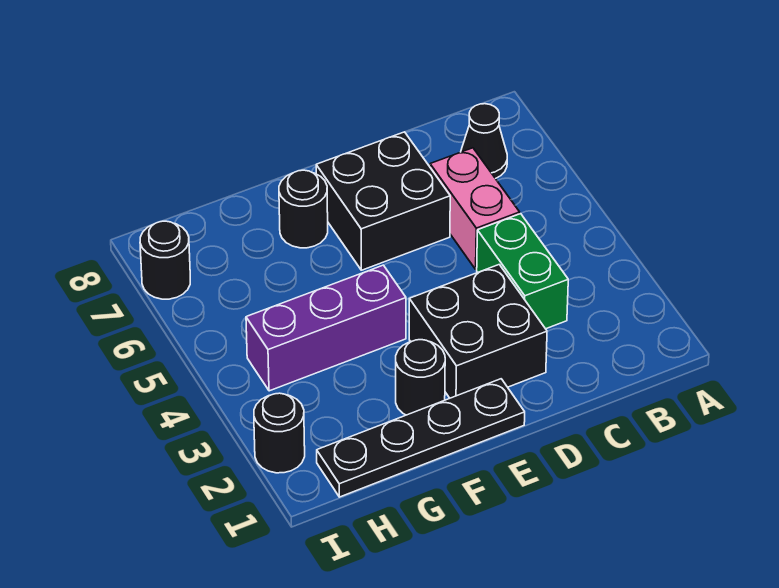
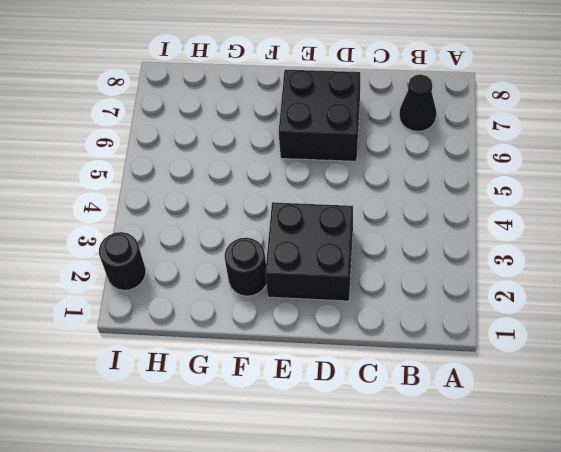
none -> green brick C3:C4 level 1
none -> pink brick C5:C6 level 1

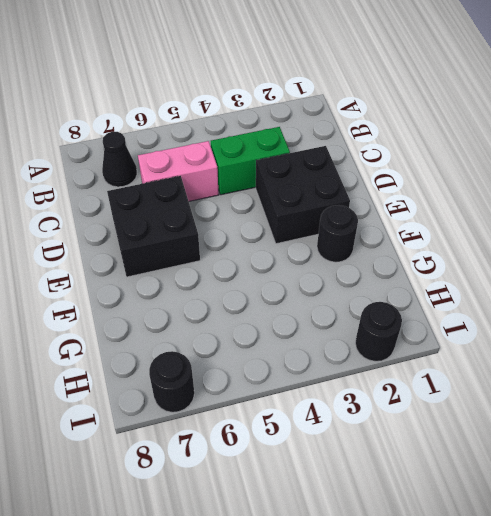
none -> black plate E1:H1 level 1
none -> purple brick F4:H4 level 1

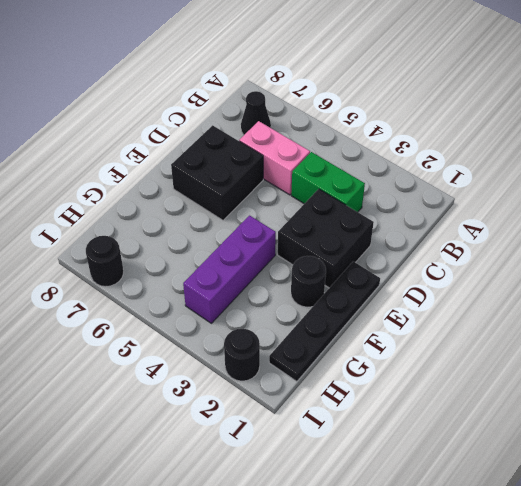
none -> black round brick F7 level 1

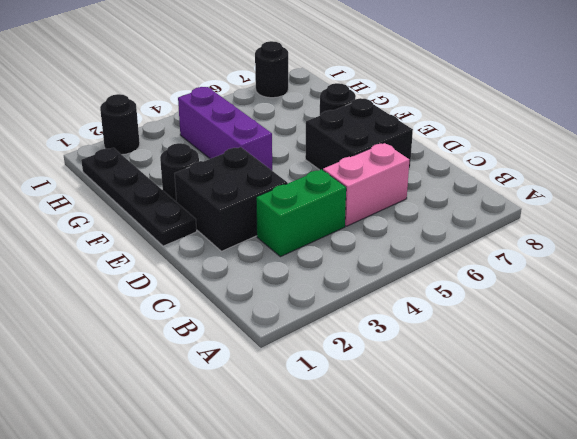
none -> black cone B7 level 1

